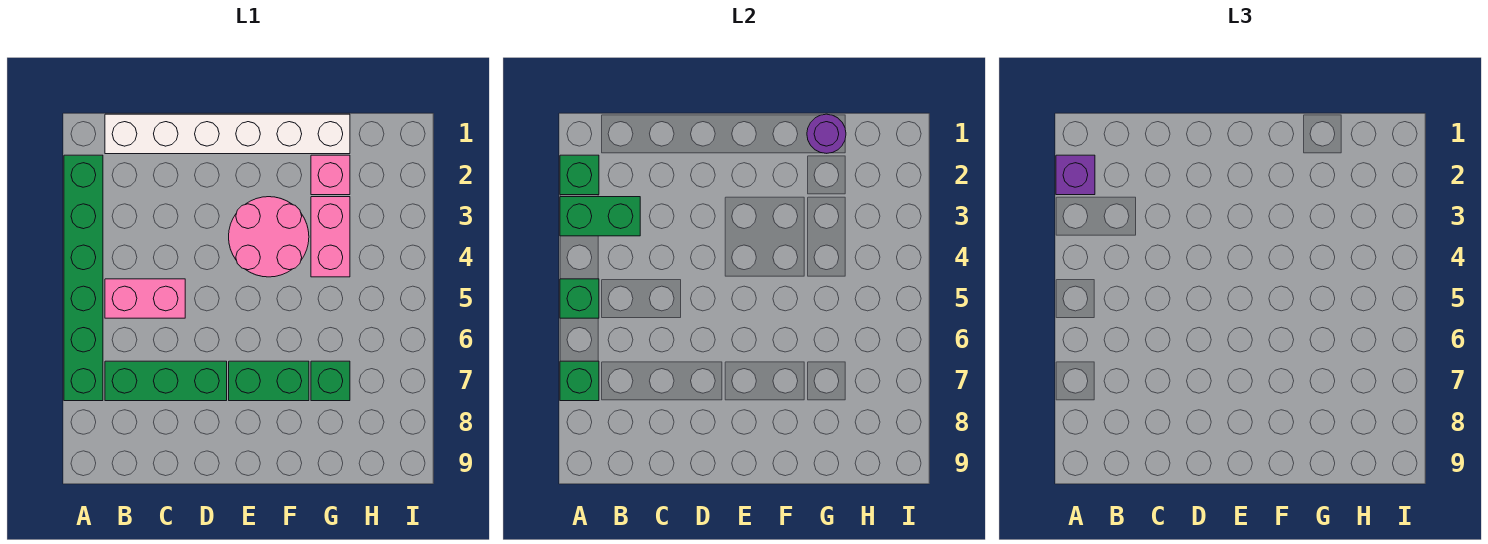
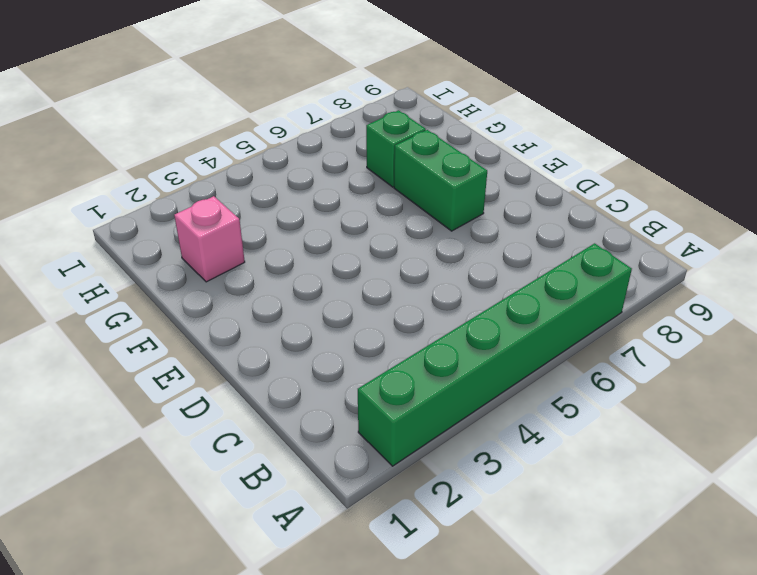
none -> white brick B1:G1 level 1
none -> pink brick B5:C5 level 1
none -> green brick B7:D7 level 1

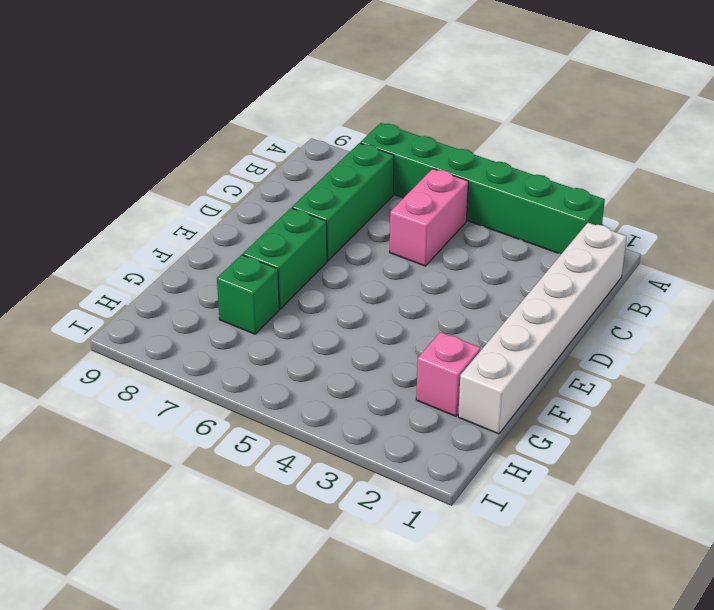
none -> pink round brick E3:F4 level 1
none -> pink brick G3:G4 level 1
none -> green brick A2 level 2

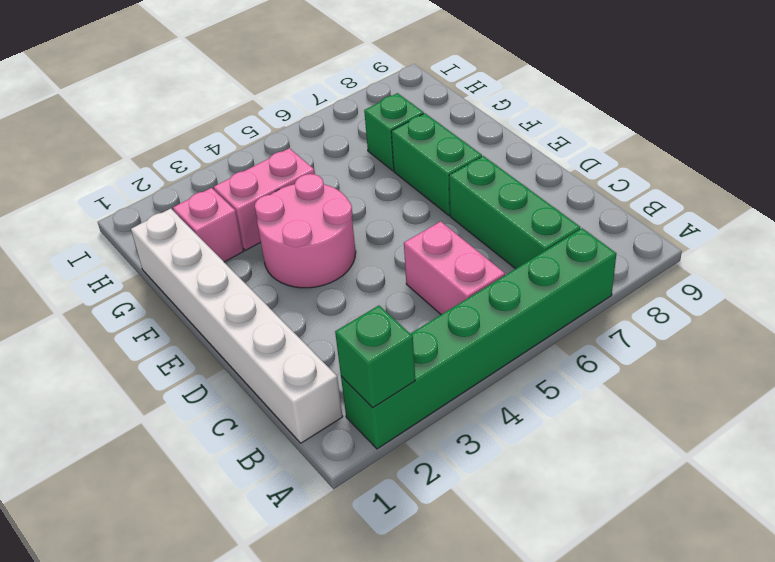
none -> green brick A3:B3 level 2
none -> green brick A5 level 2
none -> green brick A7 level 2

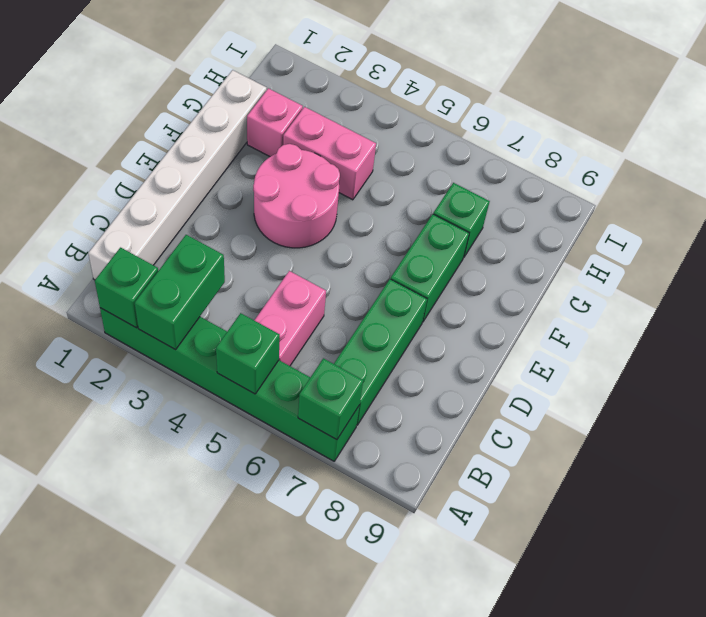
none -> purple round brick G1 level 2
none -> purple brick A2 level 3

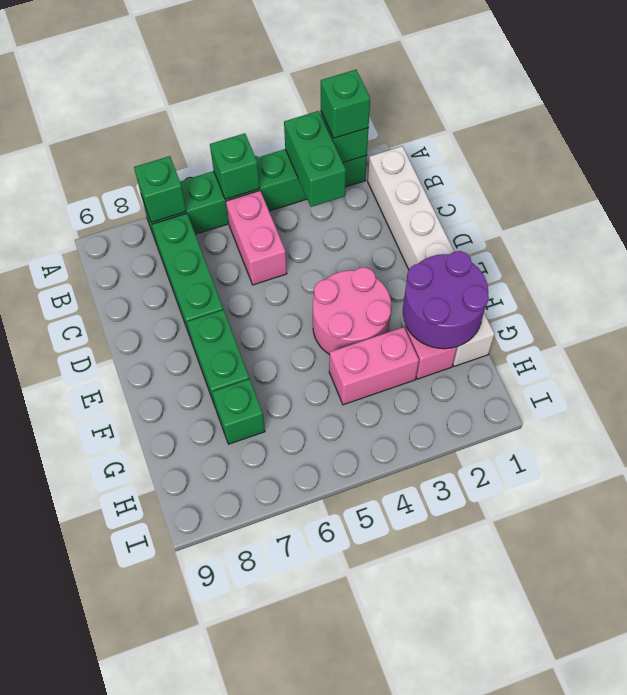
green brick A2 level 3 -> purple brick A2 level 3
purple round brick F1:G2 level 2 -> purple round brick G1 level 2

